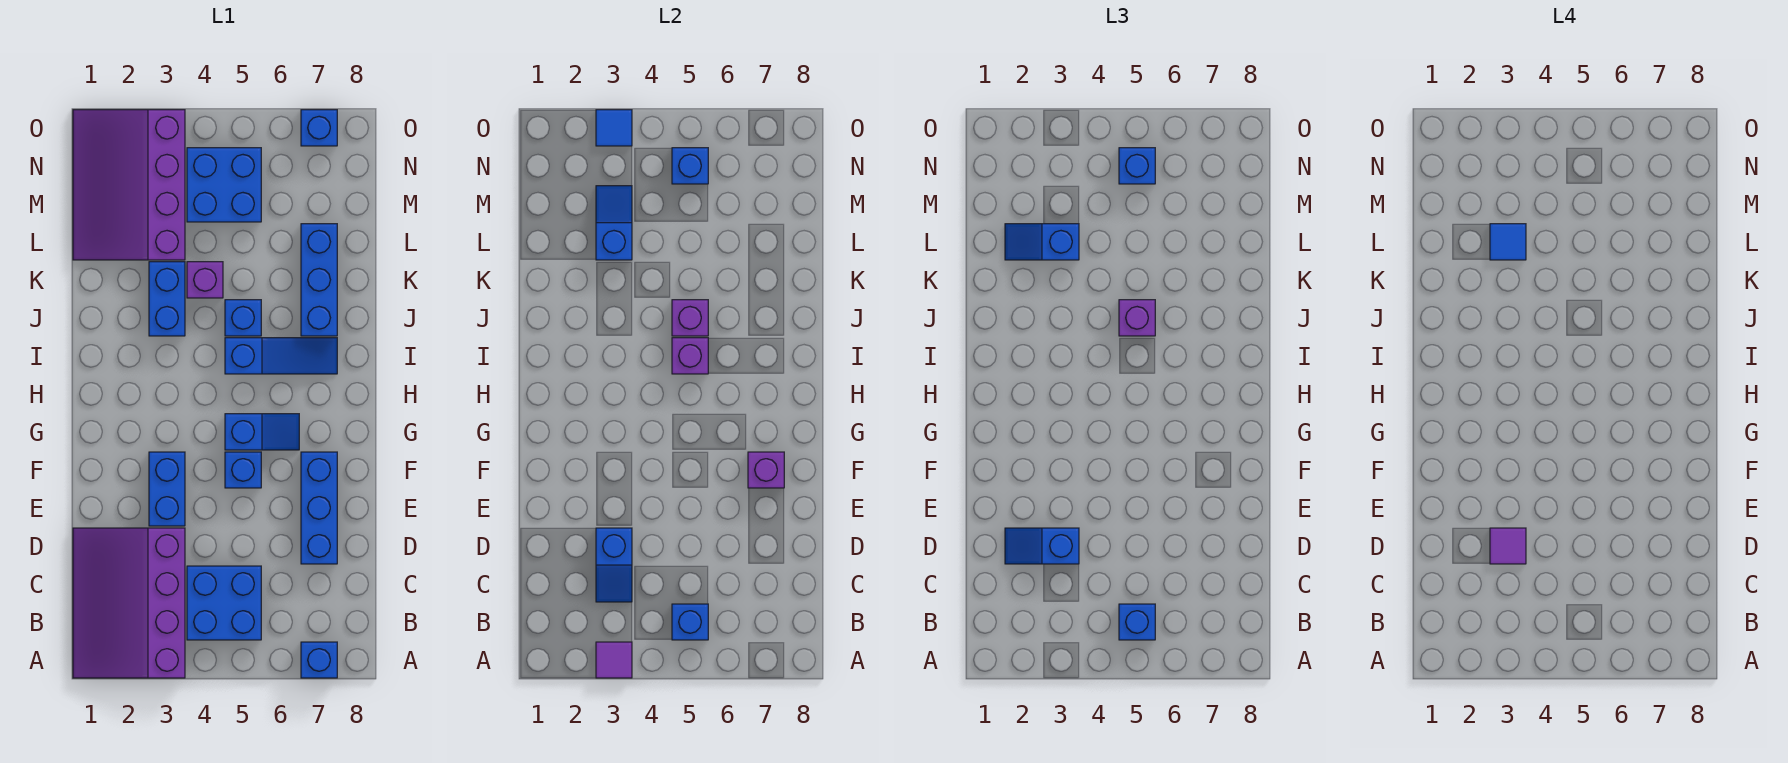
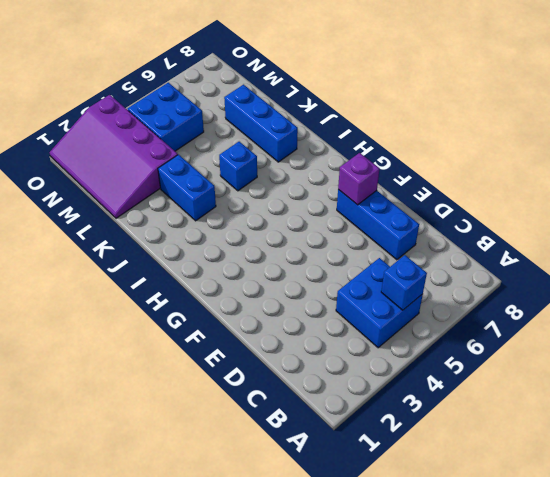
none -> purple slope A1:D3 level 1 top 3
none -> blue brick A7 level 1
none -> blue brick E3:F3 level 1
none -> blue brick F5 level 1

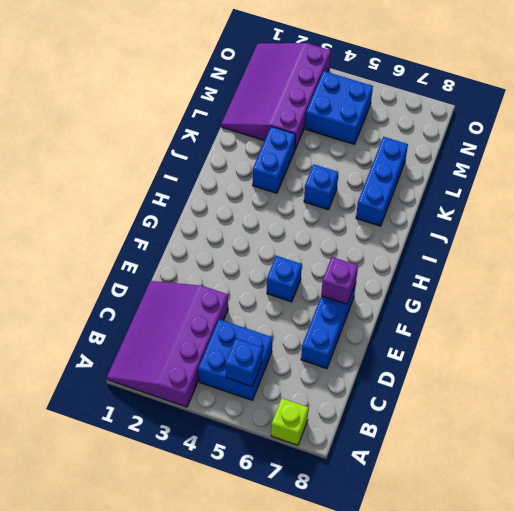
lime brick A7 level 1 -> blue brick A7 level 1
none -> blue brick E3:F3 level 1
none -> blue slope G5:G6 level 1 top 5
none -> blue slope I5:I7 level 1 top 5
none -> purple brick K4 level 1

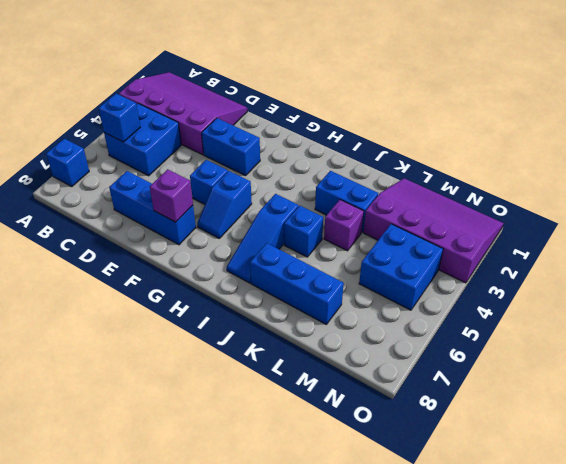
none -> blue brick O7 level 1
none -> purple tile A3 level 2
none -> blue slope C3:D3 level 2 top D
none -> purple brick I5 level 2

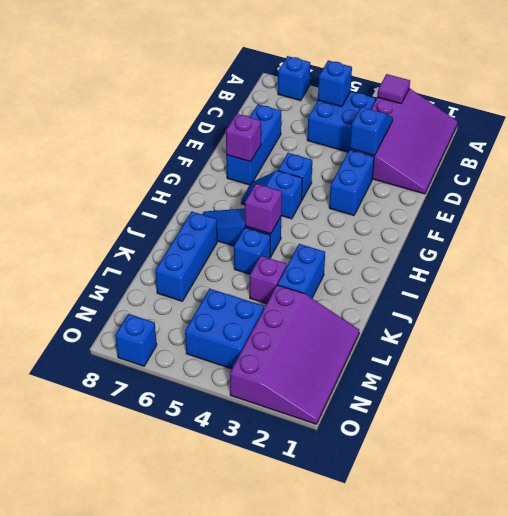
none -> purple brick J5 level 2
none -> blue slope L3:M3 level 2 top L
none -> blue brick N5 level 2
none -> blue tile O3 level 2

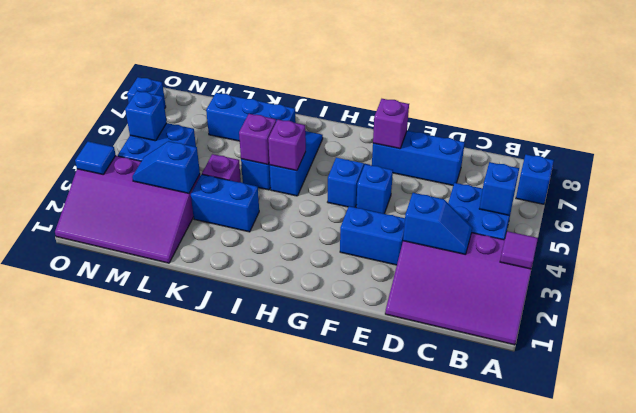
none -> blue brick B5 level 3
none -> blue slope D2:D3 level 3 top 3
none -> purple brick J5 level 3
none -> blue slope L2:L3 level 3 top 3

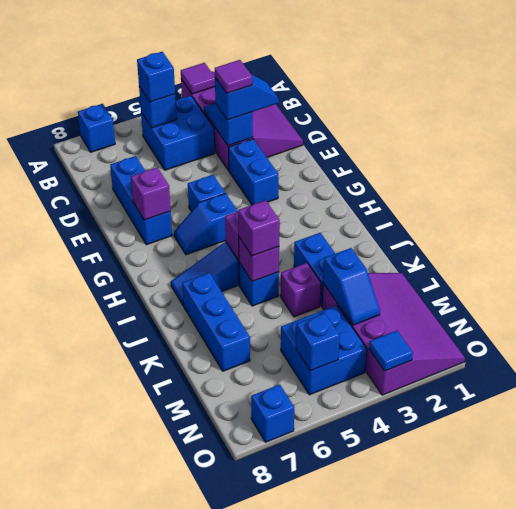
none -> blue slope L2:L3 level 3 top 3
none -> blue brick N5 level 3
none -> blue tile L3 level 4

